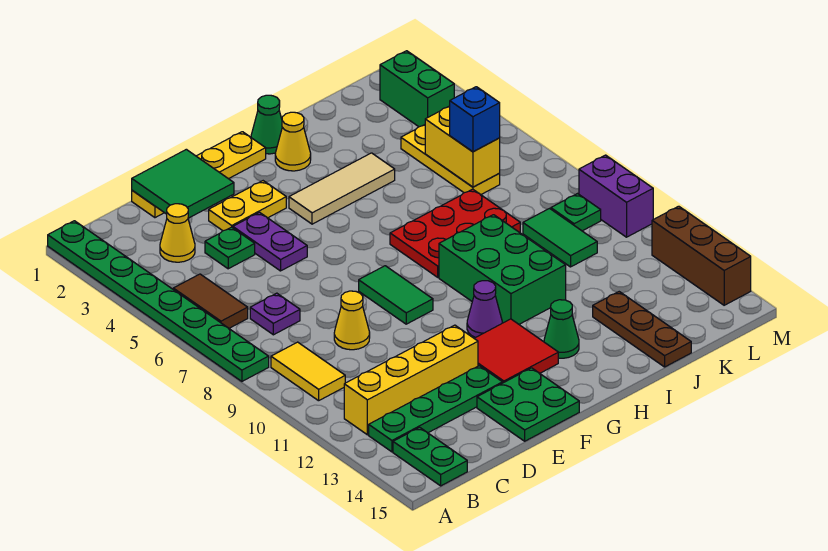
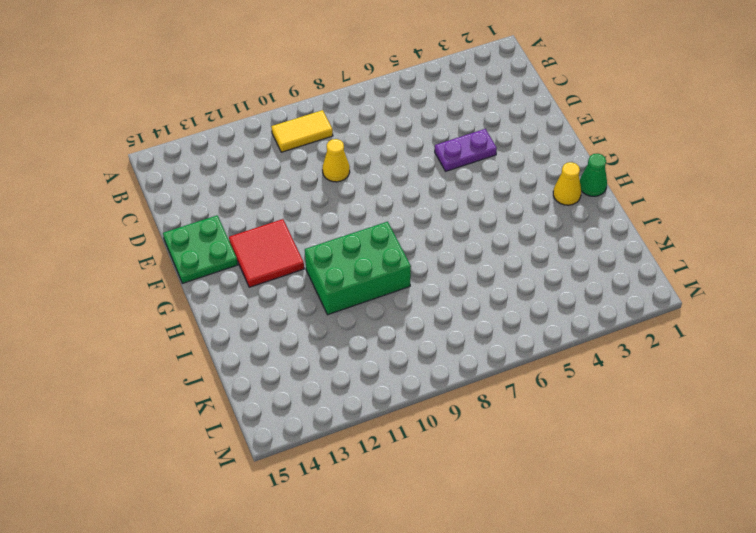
none -> green plate A1:A8 level 1
none -> brown tile B5:B6 level 1
none -> yellow brick B12:E12 level 1
none -> green plate B13:E13 level 1

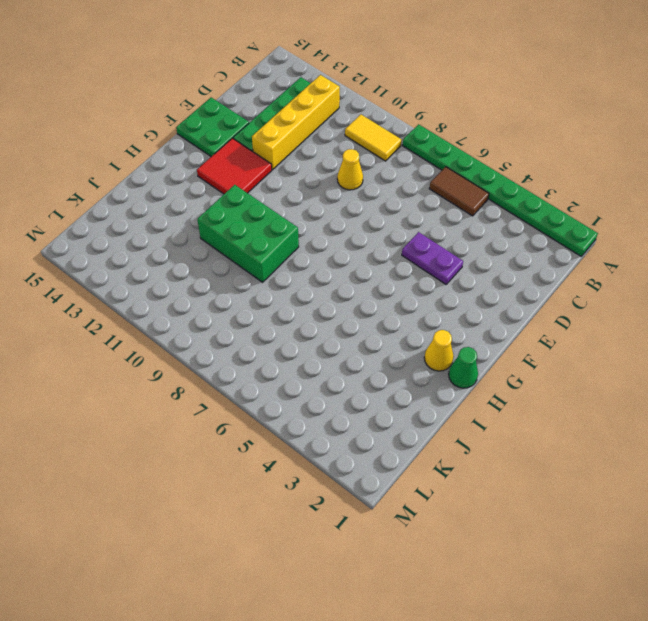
none -> green plate B14:B15 level 1
none -> yellow cone C3 level 1
none -> purple plate C7 level 1
none -> yellow plate D1:G1 level 1

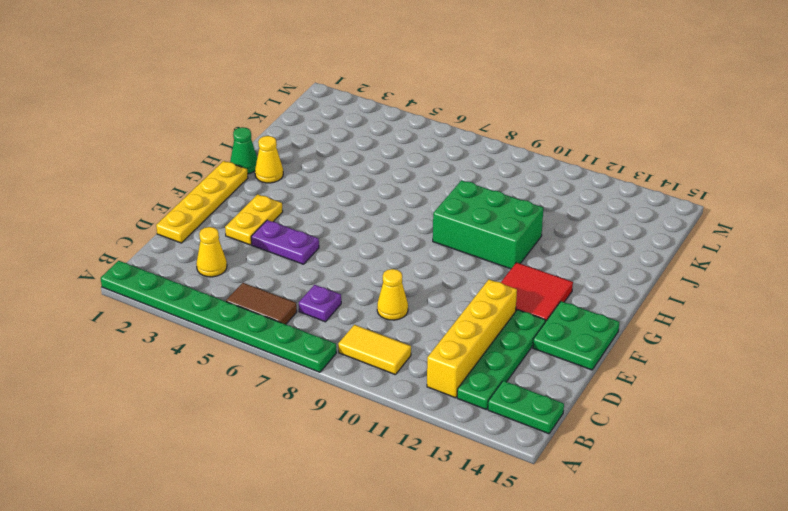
none -> green plate D4 level 1
none -> green tile F8:F9 level 1
none -> tan tile G4:I4 level 1
none -> purple cone G11 level 1

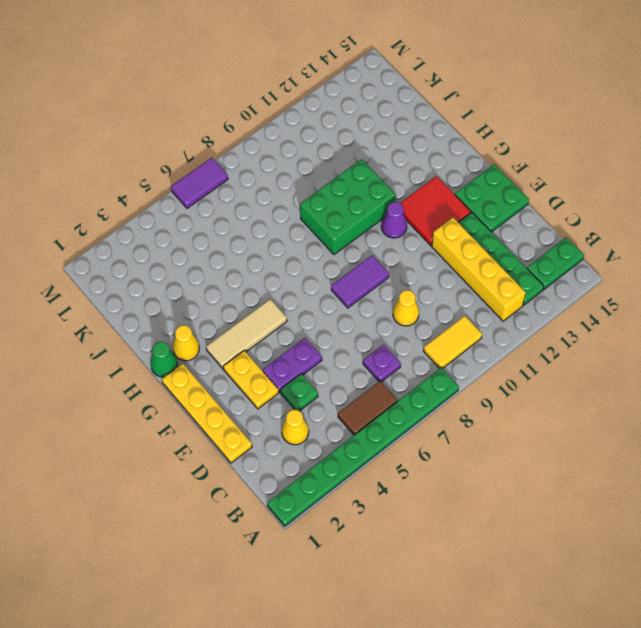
purple tile F8:F9 level 1 -> green tile F8:F9 level 1
tan tile G3:G5 level 1 -> tan tile G4:I4 level 1
purple tile M6:M7 level 1 -> none
none -> red plate H7:J8 level 1
none -> green cone H13 level 1
none -> brown plate J13:J15 level 1
none -> yellow plate K4:K6 level 1

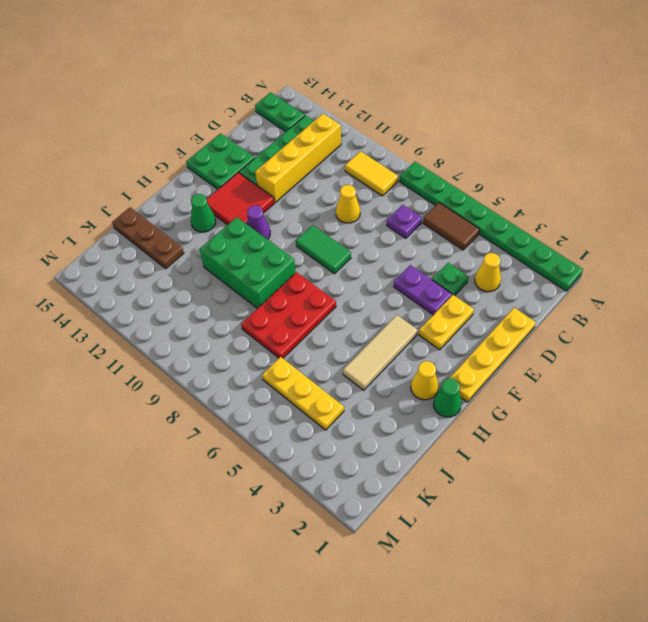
none -> green tile K9:K10 level 1
none -> green brick L2:L3 level 1
none -> green plate L9 level 1
none -> purple brick M9:M10 level 1

